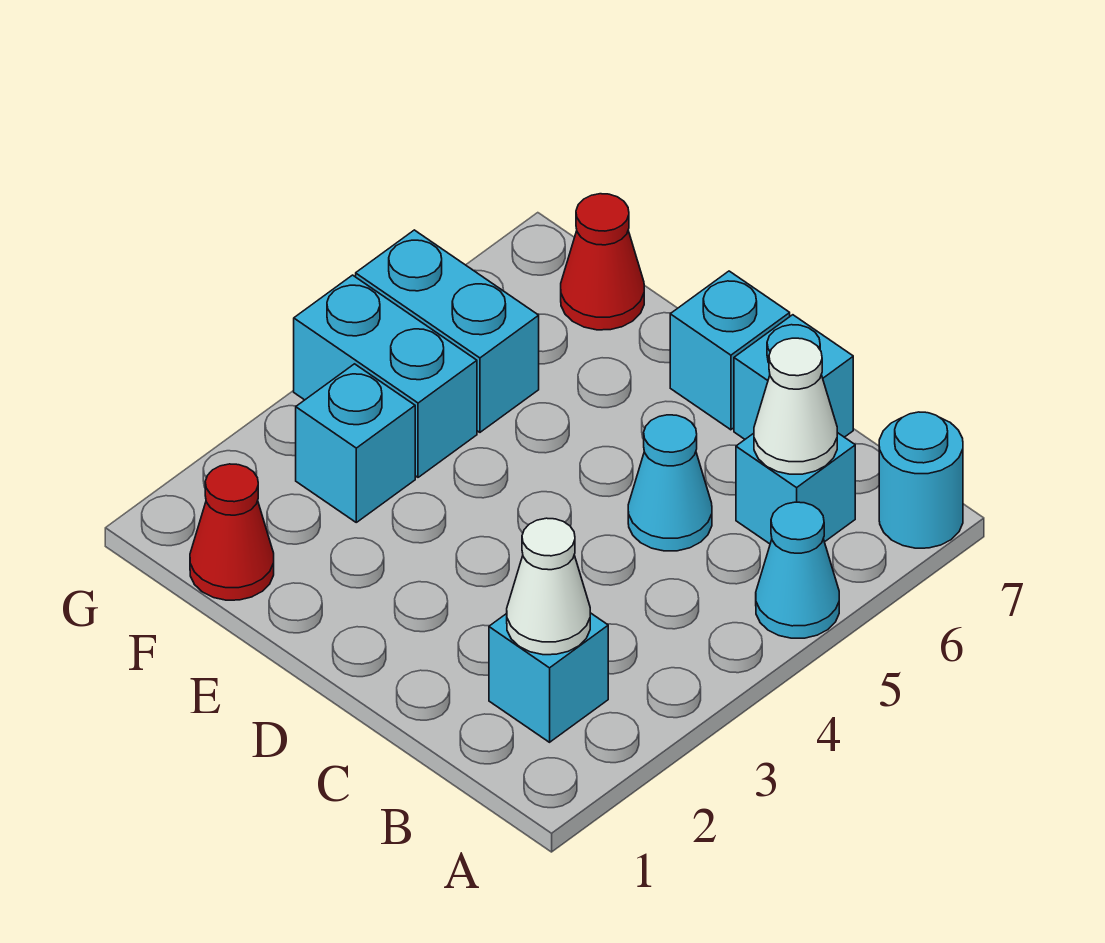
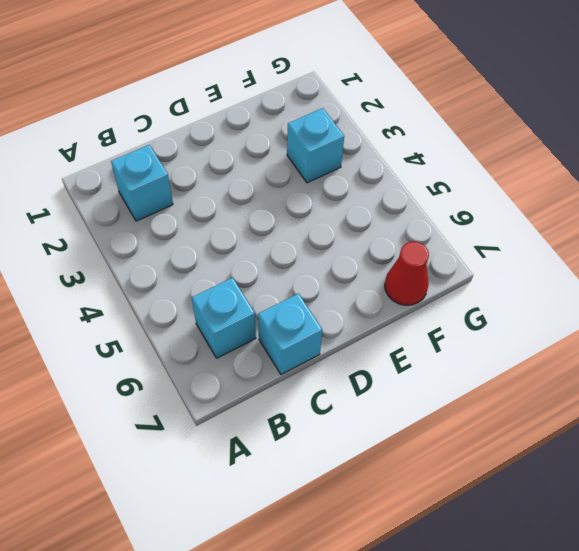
none -> cyan cone A5 level 1
none -> cyan round brick A7 level 1
none -> cyan cone C5 level 1

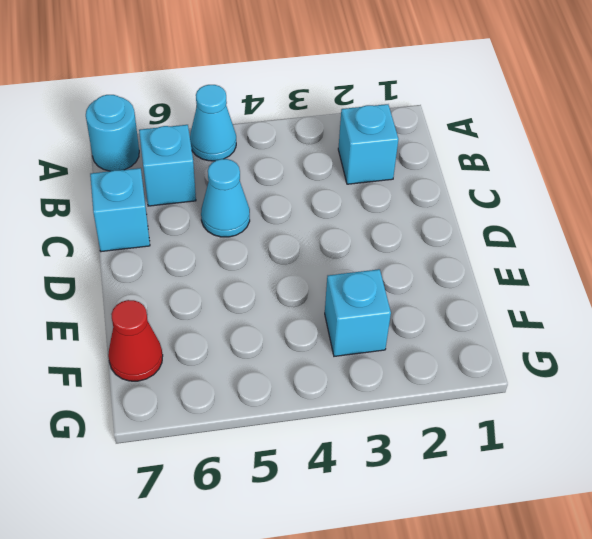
none -> cyan brick D7 level 1
none -> red cone F1 level 1
none -> cyan brick F4:G4 level 1

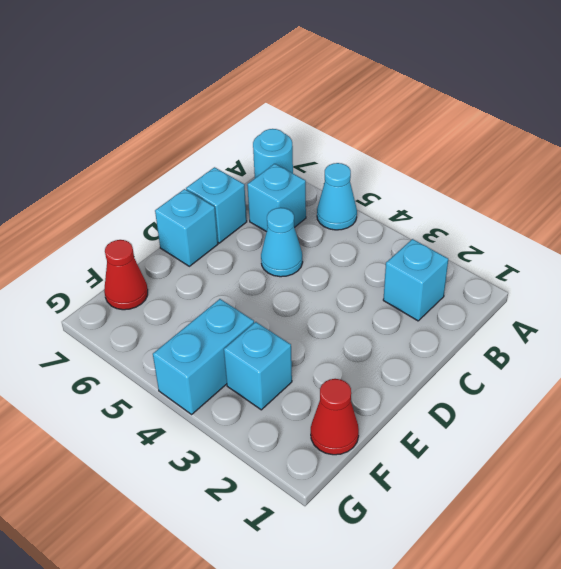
none -> cyan brick F5:G5 level 1
none -> white cone B2 level 2
none -> white cone B6 level 2

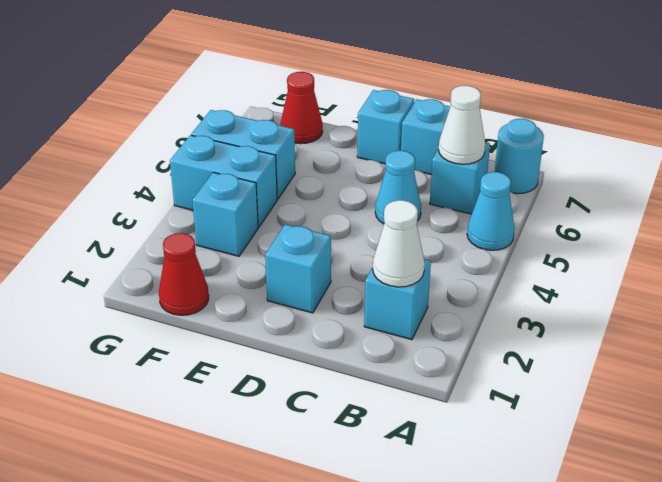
cyan brick D2 level 1 -> none

